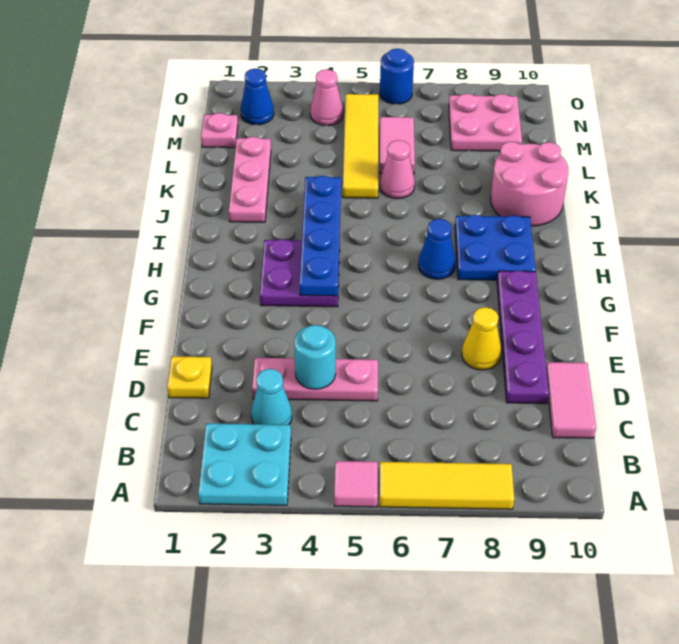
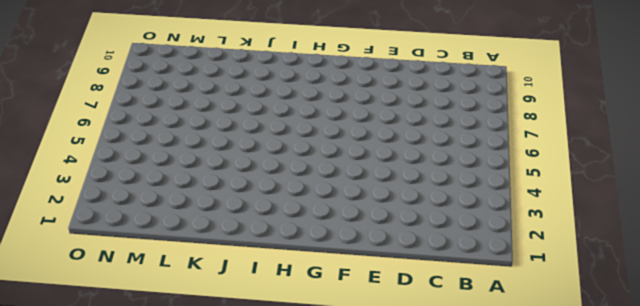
none -> cyan plate A2:B3 level 1
none -> pink tile A5 level 1
none -> yellow tile A6:A8 level 1

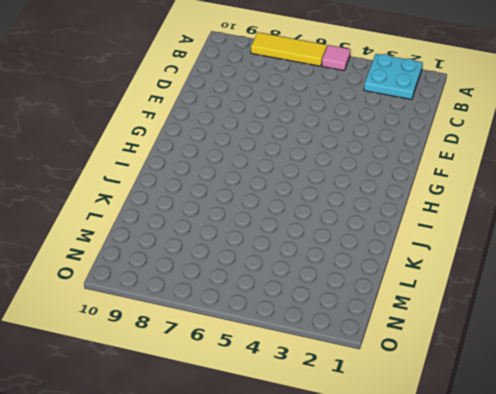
none -> cyan cone C3 level 1
none -> pink tile C10:D10 level 1
none -> yellow plate D1 level 1

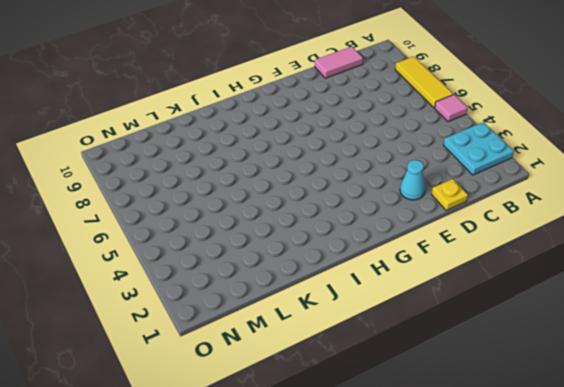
cyan cone E2 level 1 -> cyan cone C3 level 1
none -> pink plate D3:D5 level 1
none -> purple plate D9:G9 level 1
none -> yellow cone E8 level 1

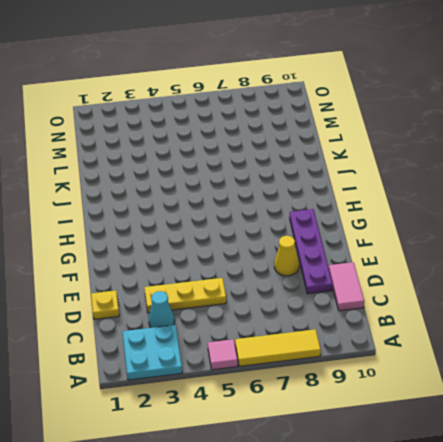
yellow plate D3:D5 level 1 -> pink plate D3:D5 level 1
none -> purple plate G3:H4 level 1
none -> blue cone H7 level 1
none -> blue plate H8:I9 level 1

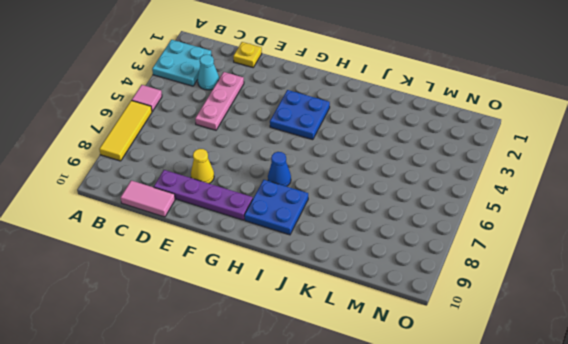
blue plate G3:H4 level 1 -> purple plate G3:H4 level 1
none -> pink plate J2:L2 level 1
none -> pink round brick J9:K10 level 1
none -> yellow tile K5:N5 level 1

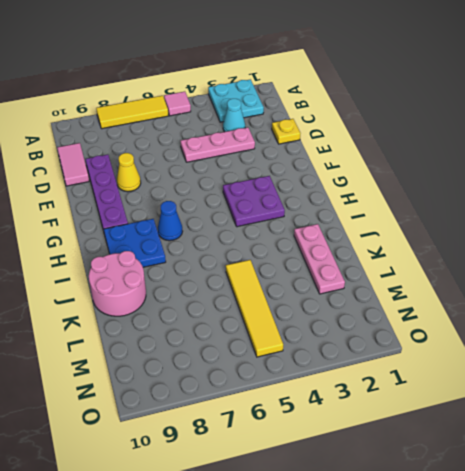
none -> pink cone K6 level 1
none -> pink tile L6:M6 level 1
none -> pink plate M1 level 1

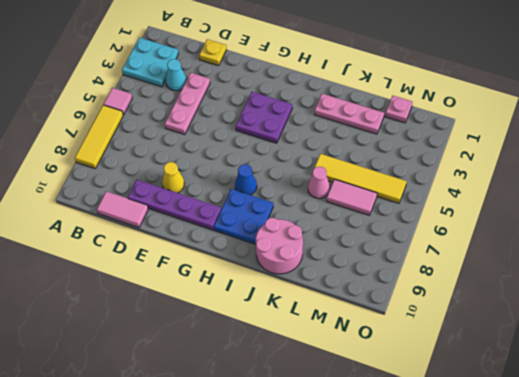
none -> pink plate M8:N9 level 1
none -> blue cone N2 level 1
none -> pink cone N4 level 1

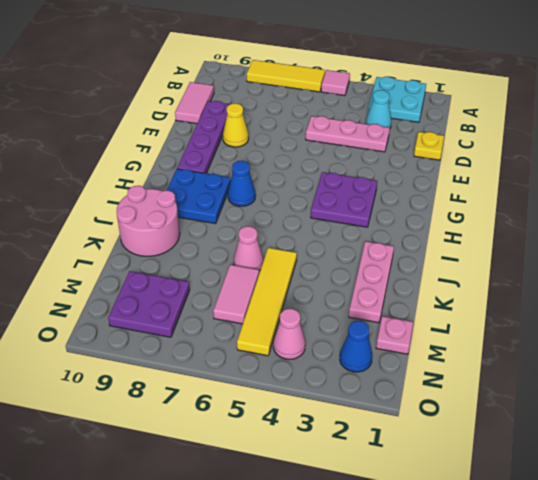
purple plate M8:N9 level 1 -> pink plate M8:N9 level 1
none -> blue round brick O6 level 1
none -> cyan round brick D4 level 2
none -> blue plate G4:J4 level 2

